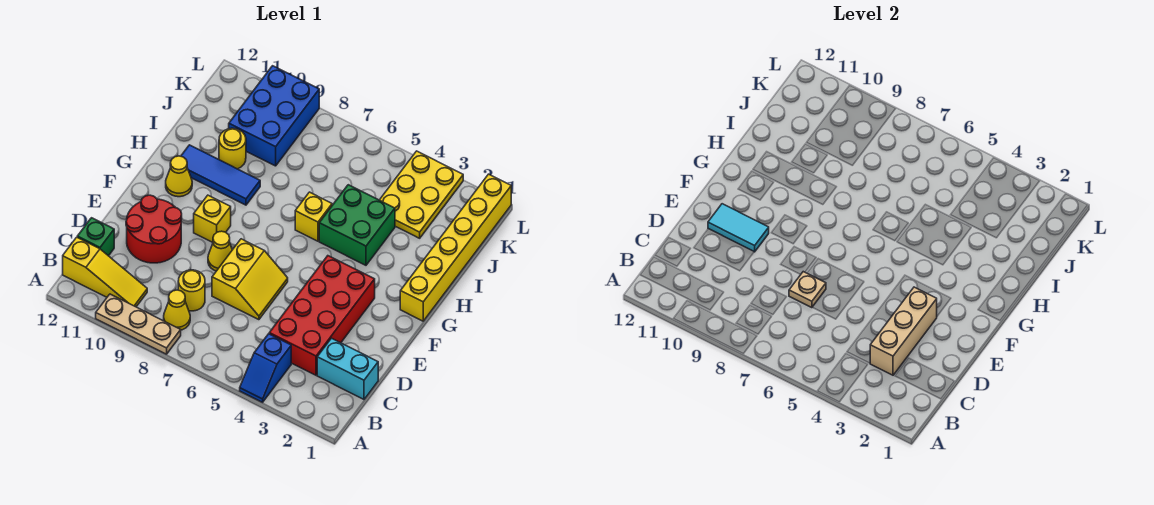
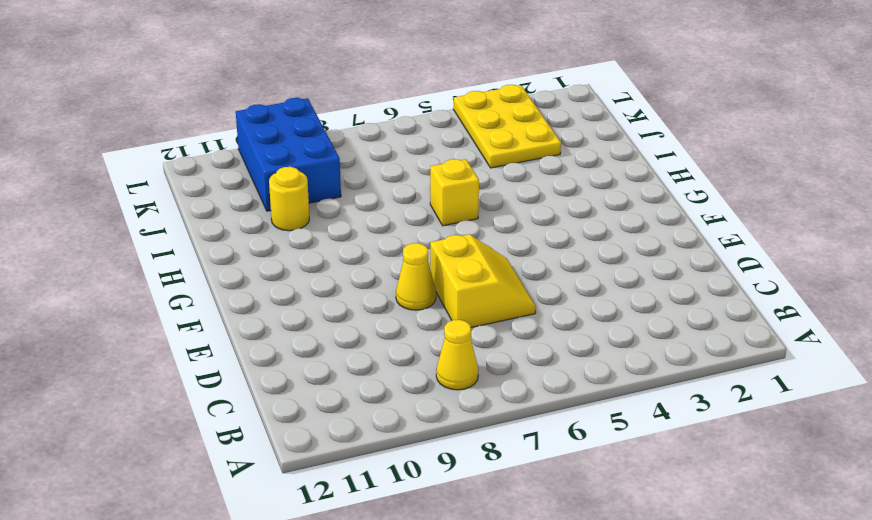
none -> blue slope A4:B4 level 1 top B
none -> tan plate A8:A10 level 1
none -> yellow slope B10:B12 level 1 top 12

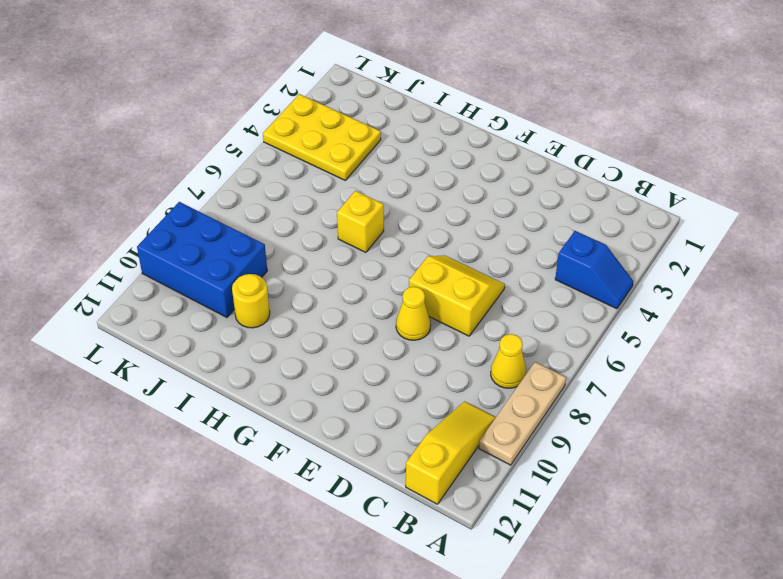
none -> cyan brick C1:C2 level 1
none -> red brick C3:F4 level 1
none -> yellow round brick C8 level 1

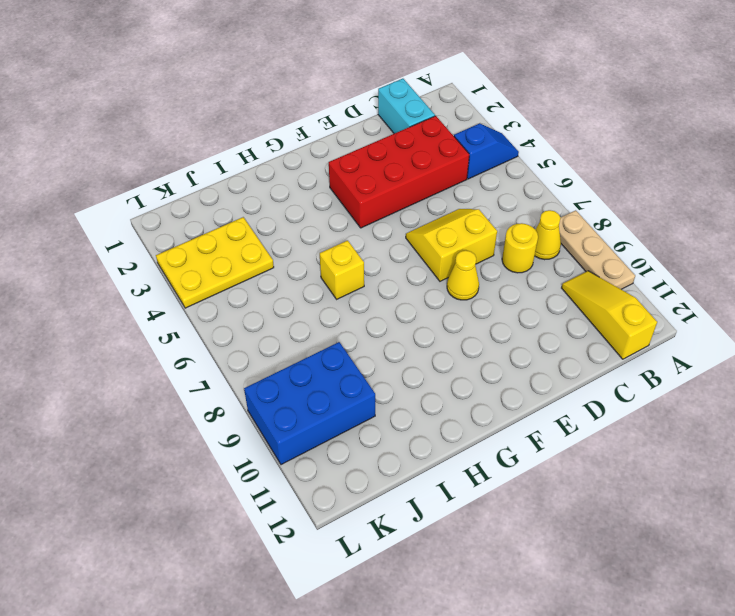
none -> green brick C12 level 1
none -> red round brick D10:E11 level 1
none -> yellow brick F9 level 1

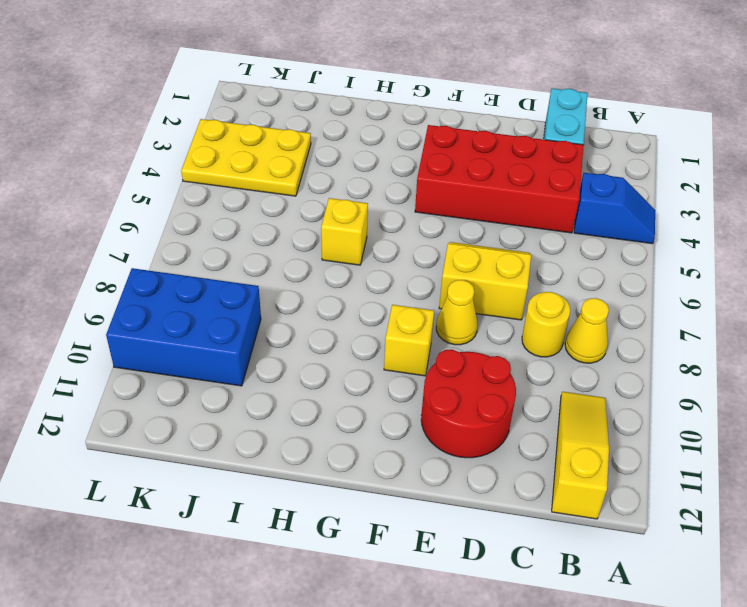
none -> tan plate A8:A10 level 1
none -> green brick C12 level 1
none -> yellow brick G1:L1 level 1

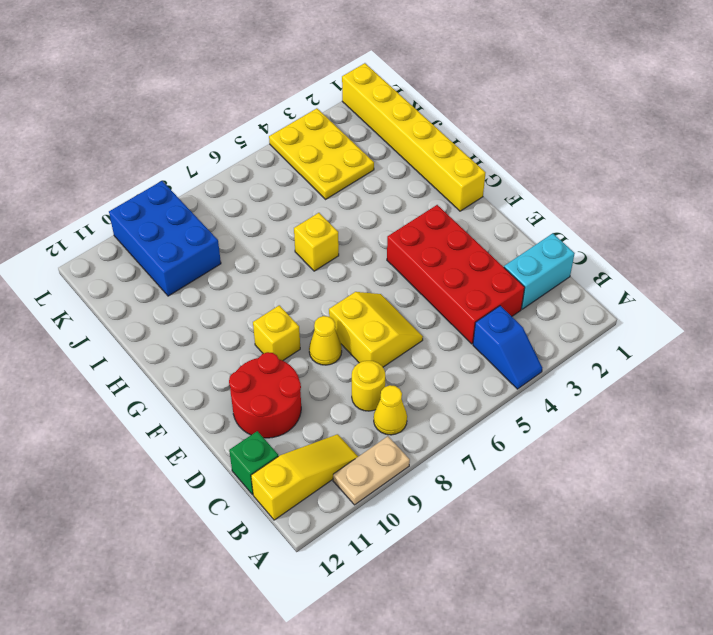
tan plate A9:A10 level 1 -> tan plate A8:A10 level 1
none -> yellow cone G11 level 1
none -> green brick H4:I5 level 1
none -> blue tile H9:H11 level 1

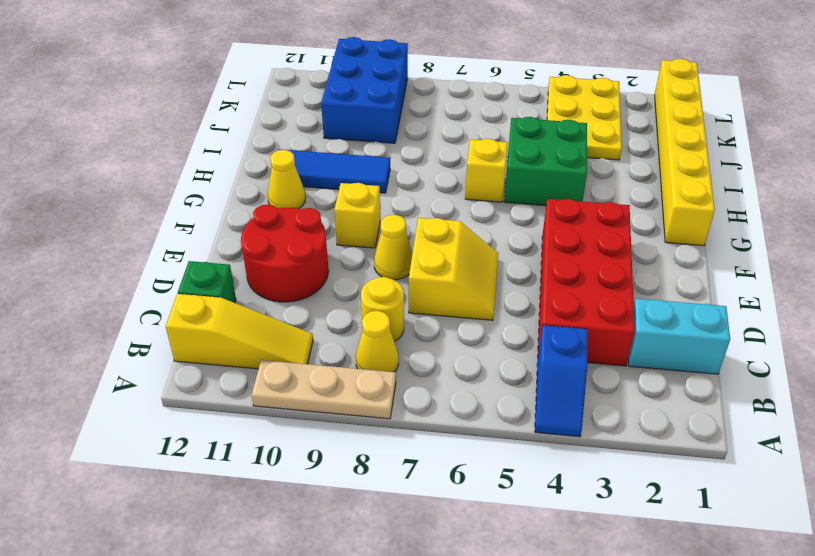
none -> yellow round brick I10 level 1
none -> tan brick C3:E3 level 2
none -> tan plate D7 level 2

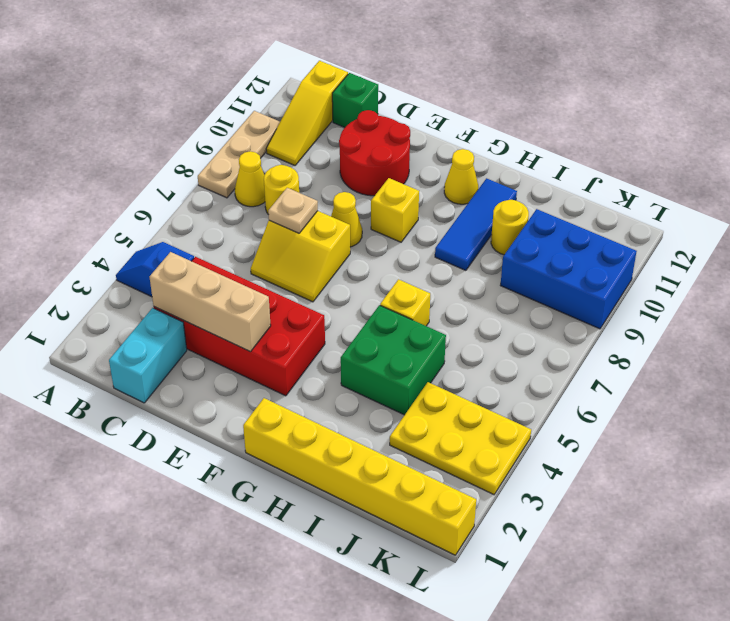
none -> cyan tile E10:E11 level 2

